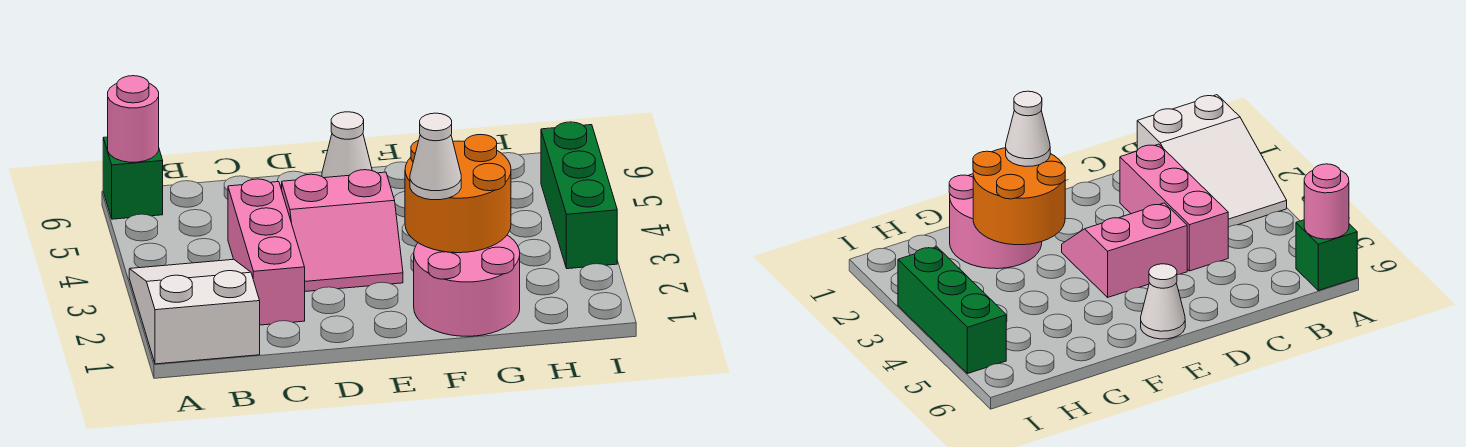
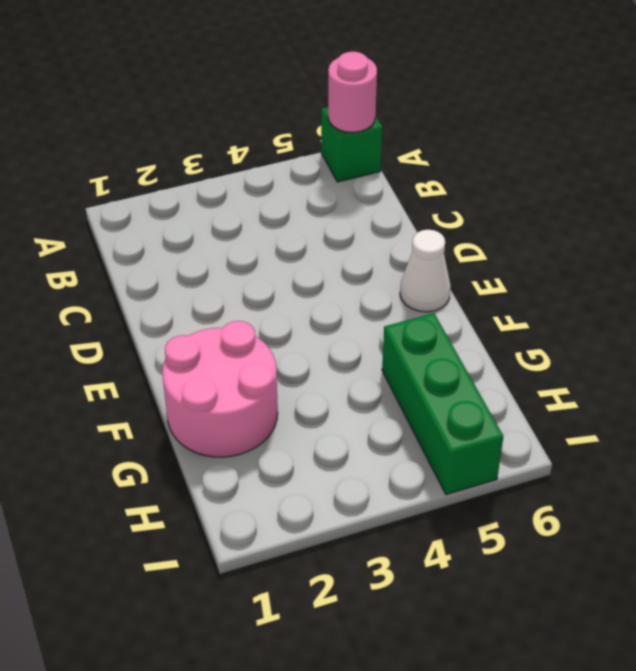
green brick G5:I5 level 1 -> green brick I3:I5 level 1
none -> white slope A1:B3 level 1 top 1
none -> pink brick C2:C4 level 1

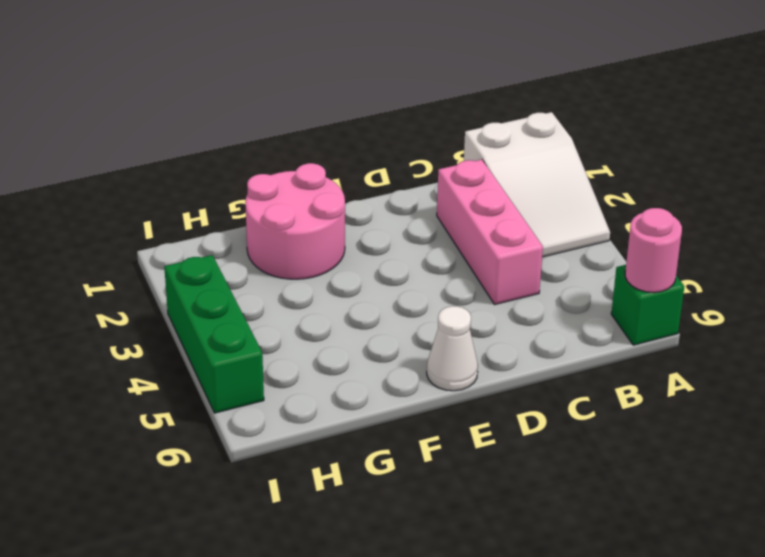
none -> pink slope D3:E4 level 1 top 4
none -> orange round brick F2:G3 level 2

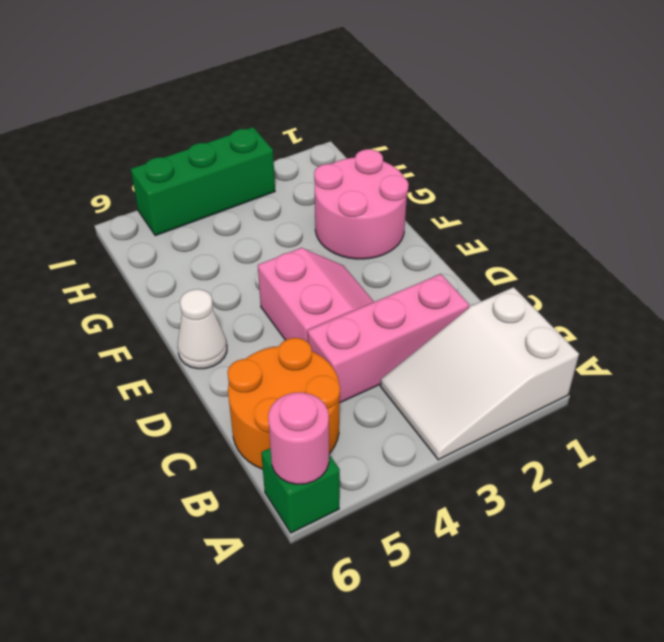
orange round brick B5:C6 level 1 -> orange round brick F2:G3 level 2
none -> white cone F2 level 3

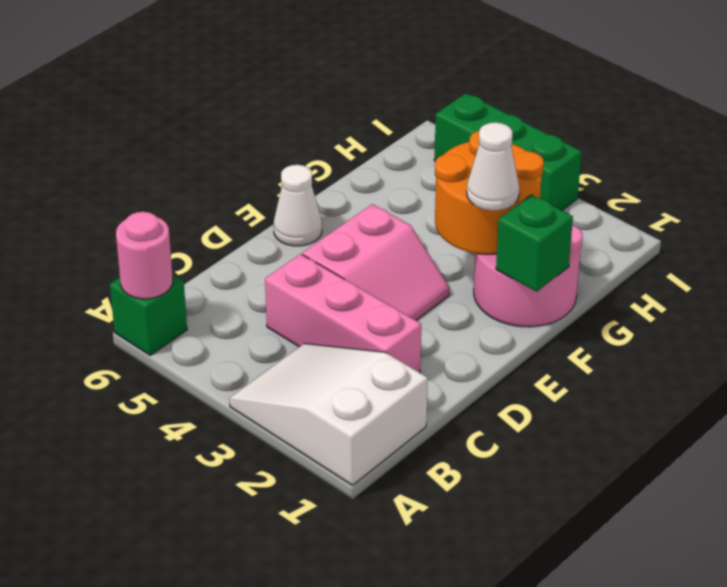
green brick F1 level 2 -> none

